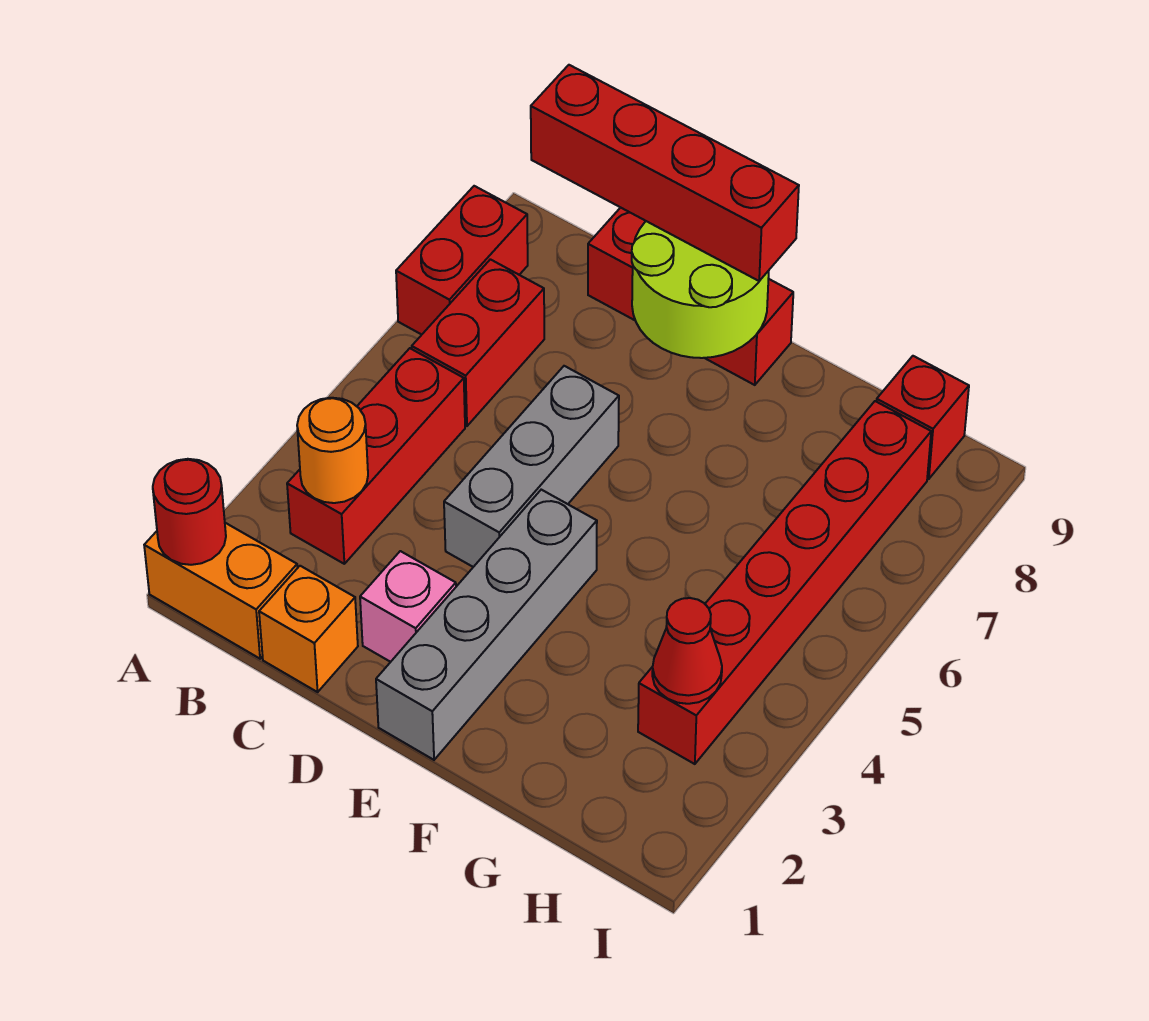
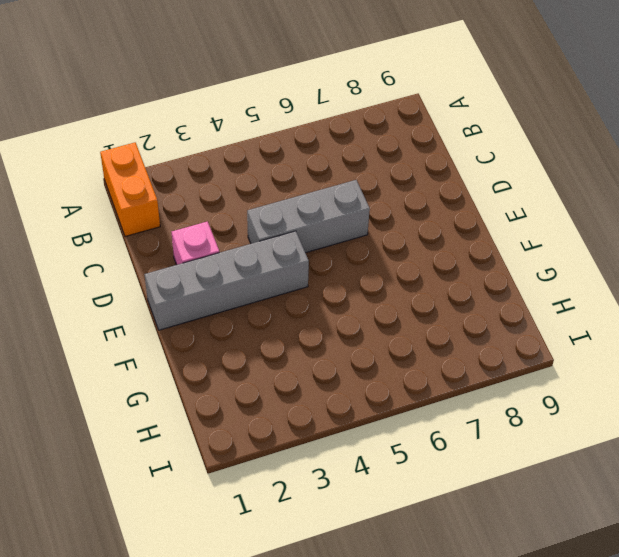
none -> red brick A7:A8 level 1
none -> red brick B3:B5 level 1
none -> red brick B6:B7 level 1

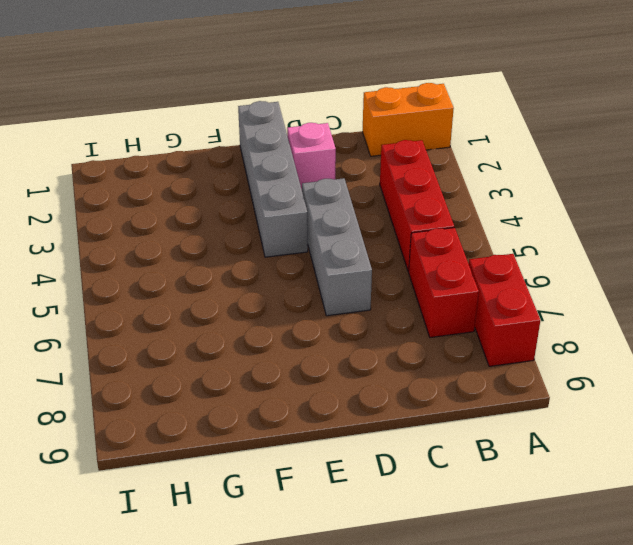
none -> orange brick C1 level 1
none -> red brick C9:E9 level 1
none -> red brick H3:H8 level 1

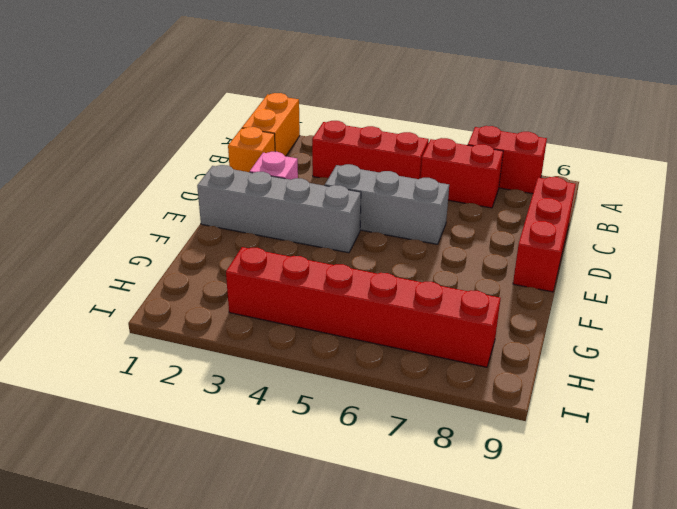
none -> red brick H9 level 1
none -> red round brick A1 level 2
none -> orange round brick B3 level 2

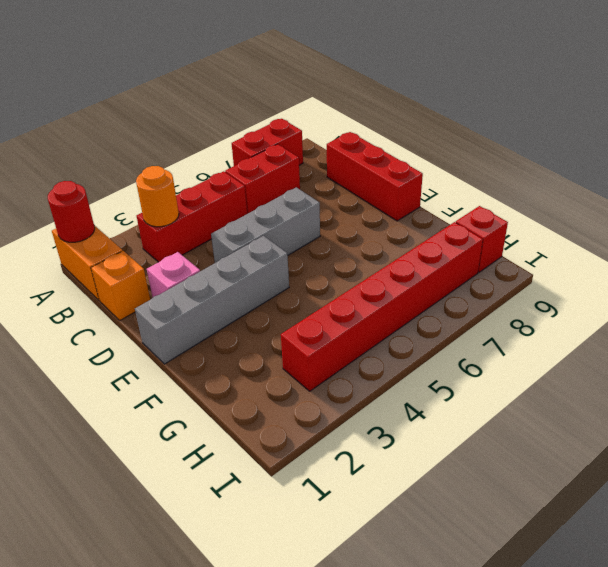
none -> lime round brick D8:E9 level 2
none -> red cone H3 level 2
none -> red brick B9:E9 level 3

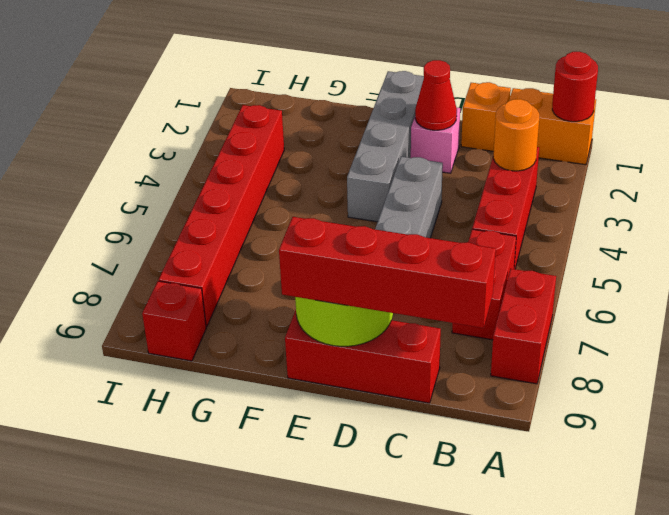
red cone D2 level 2 -> red cone H3 level 2

